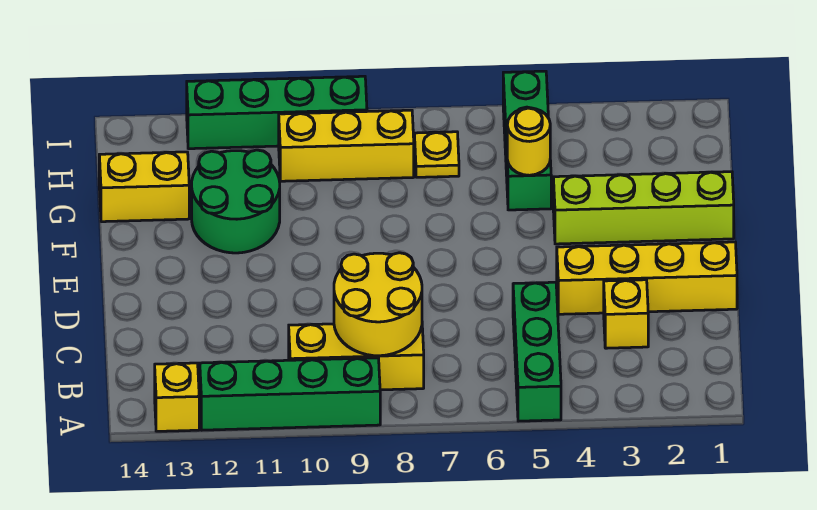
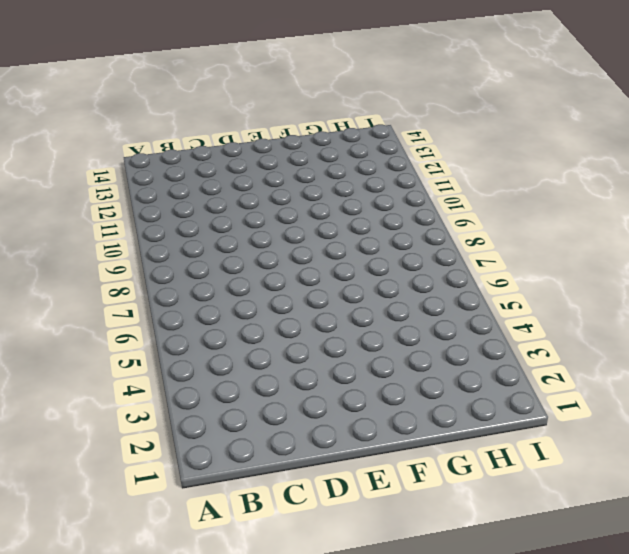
none -> green brick A5:C5 level 1
none -> green brick A9:A12 level 1
none -> yellow brick A13 level 1

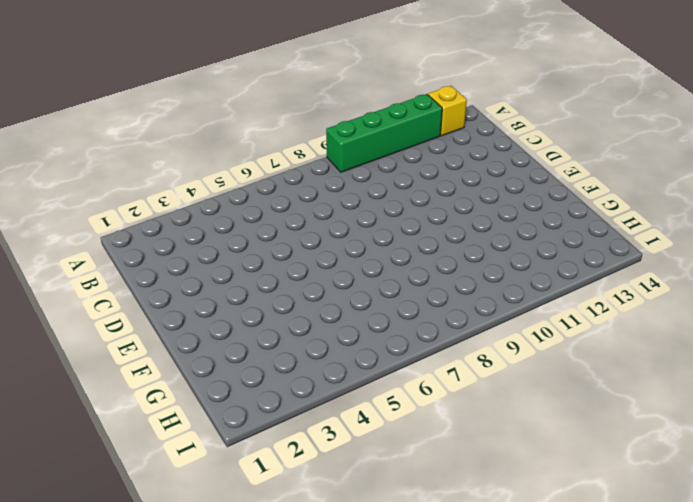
none -> green brick A5:C5 level 1
none -> yellow brick B8:B10 level 1
none -> yellow brick C3 level 1

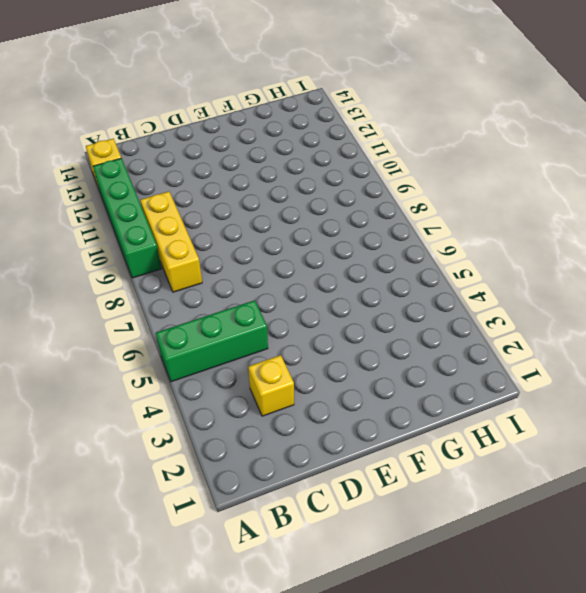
none -> yellow brick D1:D4 level 1
none -> lime brick F1:F4 level 1
none -> green round brick F11:G12 level 1

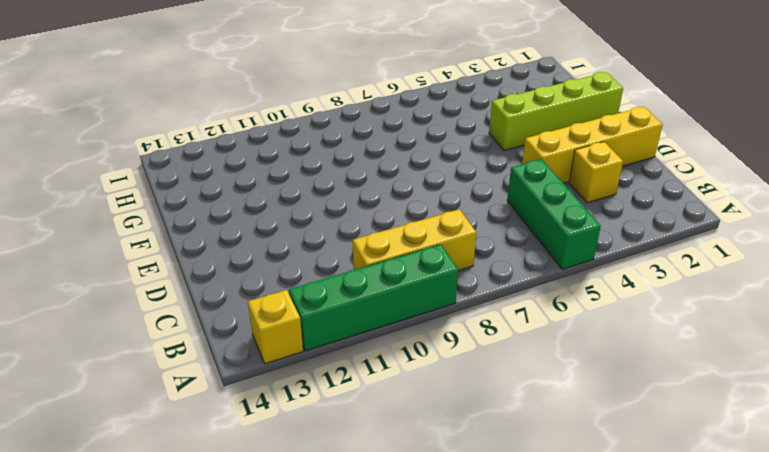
none -> green round brick F11:G12 level 1
none -> green brick G5:I5 level 1
none -> yellow brick G13:G14 level 1

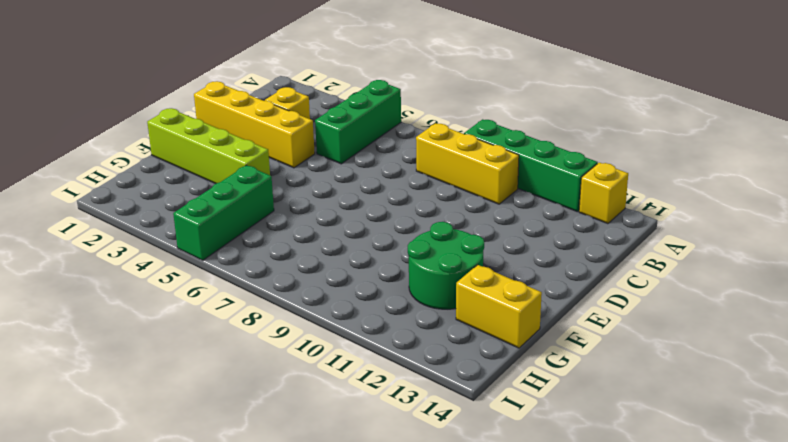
none -> yellow plate H7 level 1
none -> yellow brick H8:H10 level 1
none -> green brick I9:I12 level 1

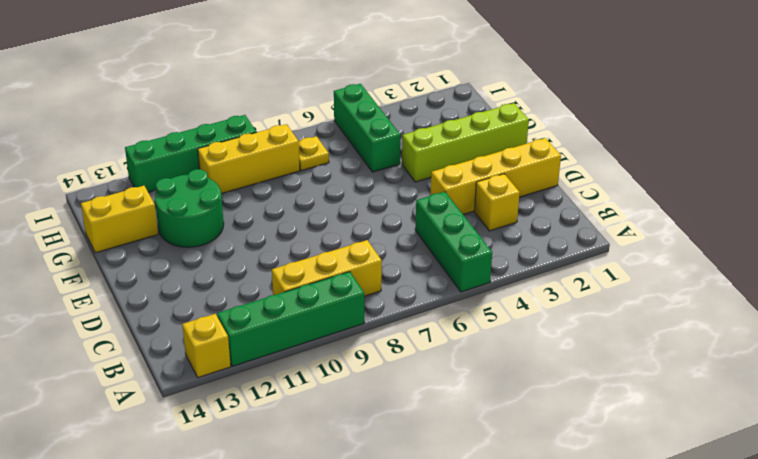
none -> yellow round brick B8:C9 level 2
none -> yellow round brick G5 level 2

